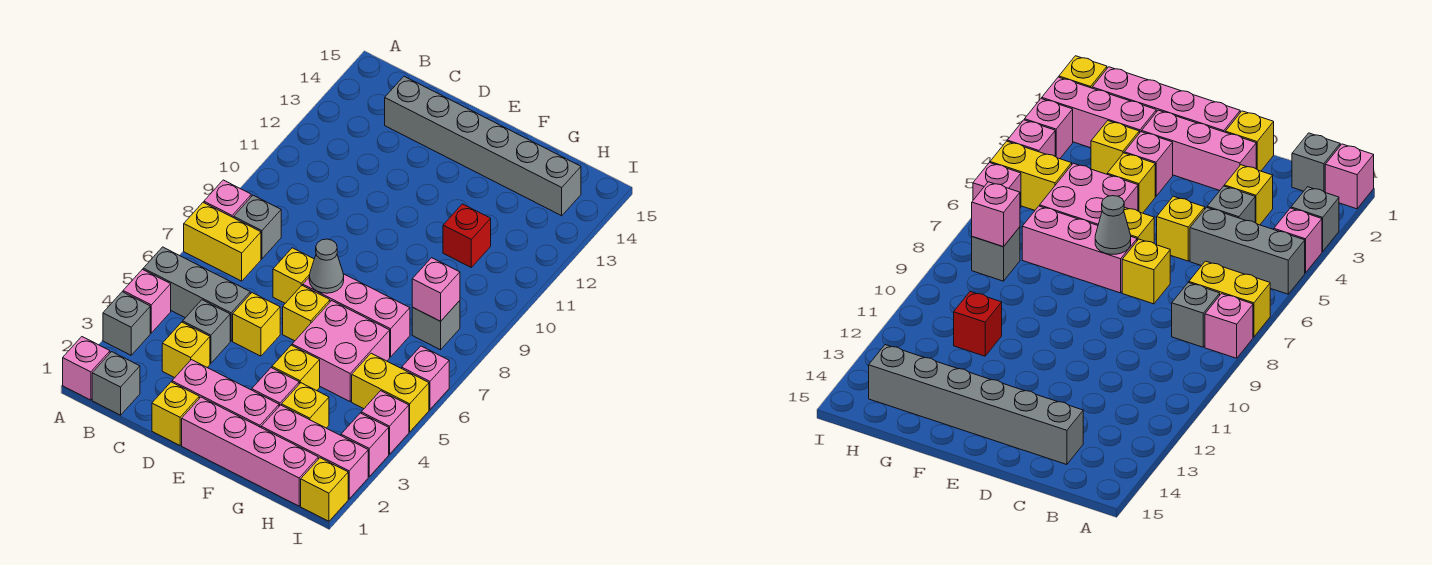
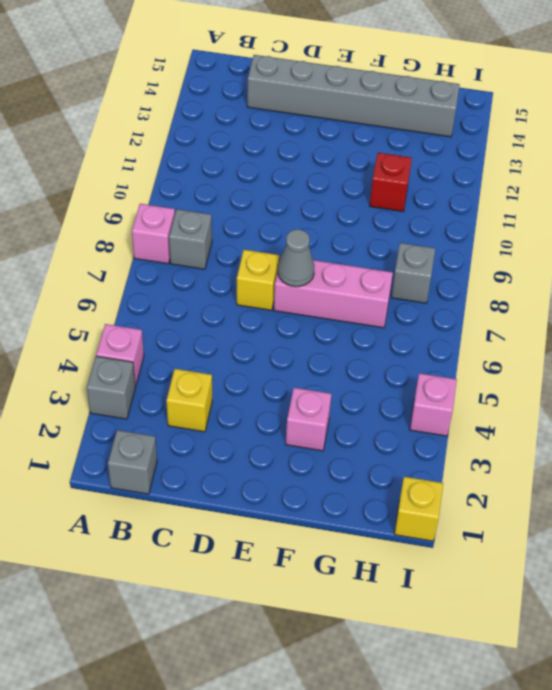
none -> pink brick A1 level 1
none -> grey brick A5:C5 level 1
none -> yellow brick A7:B7 level 1
none -> grey brick C4 level 1

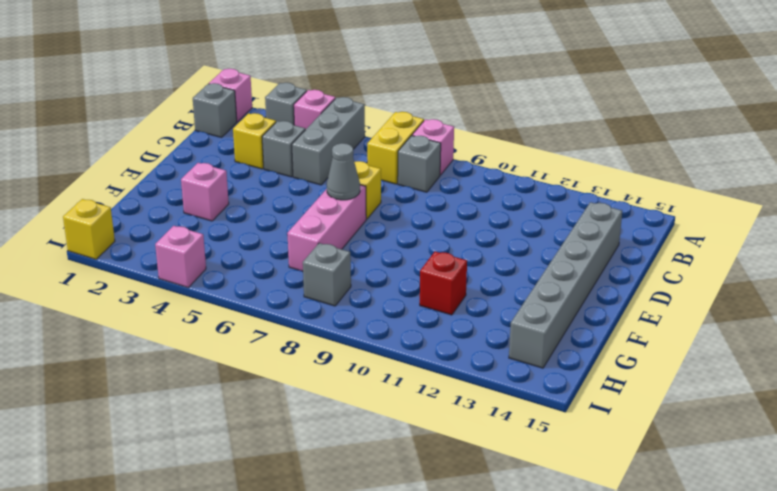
none -> yellow brick D1 level 1
none -> pink brick D2:F2 level 1
none -> yellow brick D5 level 1
none -> pink brick E1:H1 level 1

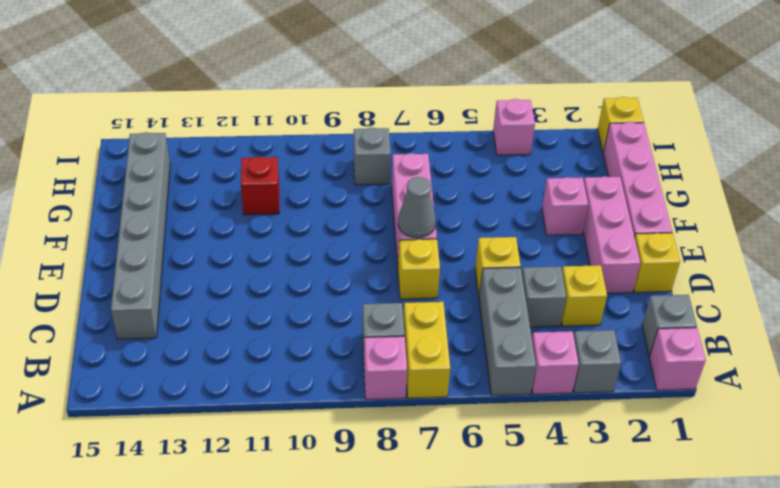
none -> yellow brick E6 level 1
none -> yellow brick F4 level 1
none -> pink brick F5:G6 level 1
none -> pink brick G2:I2 level 1

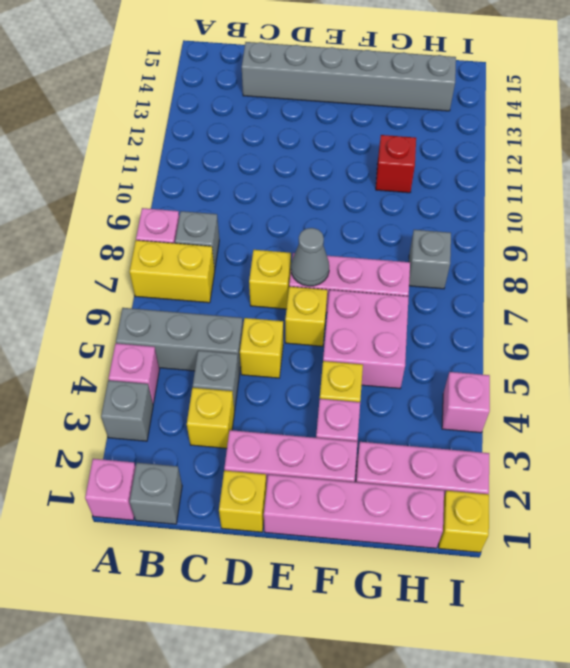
none -> yellow brick G3 level 1
none -> yellow brick H5:I5 level 1
none -> pink brick I3 level 1
none -> pink brick I6 level 1

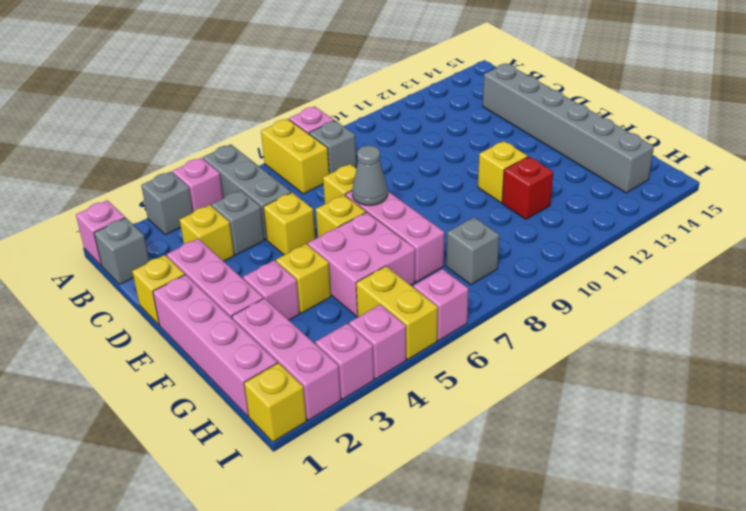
yellow brick F11 level 1 -> yellow brick G3 level 1
none -> pink brick H8 level 2

